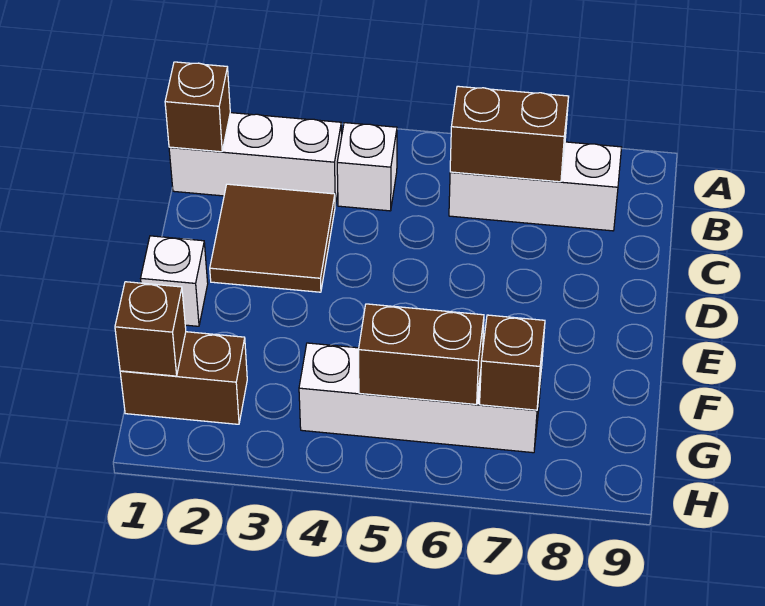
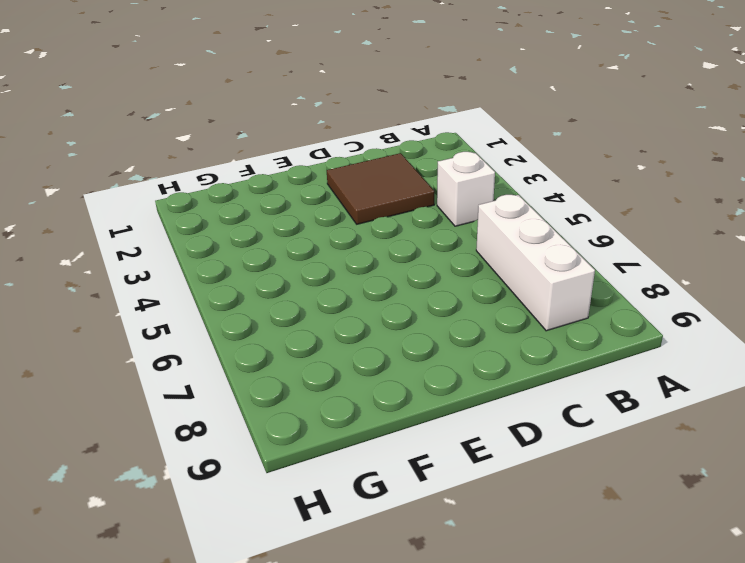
none -> white brick B1:B3 level 1
none -> white brick E1 level 1
none -> brown brick G1:G2 level 1

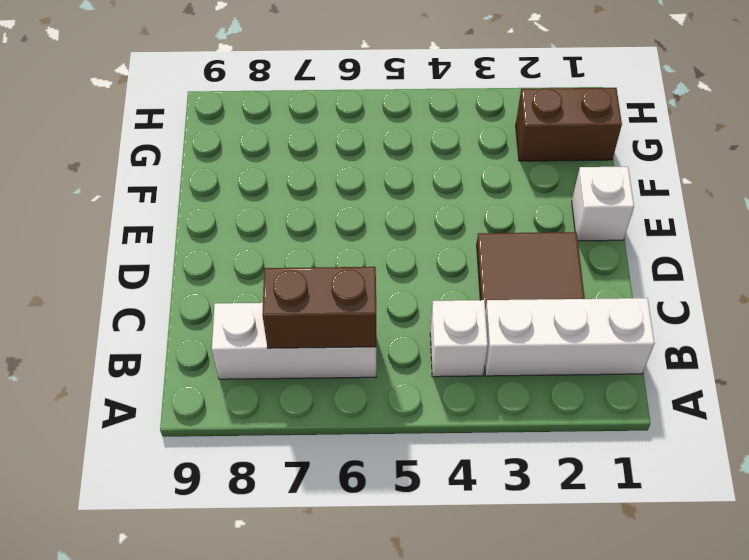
none -> white brick G4:G7 level 1
none -> brown brick B1 level 2
none -> brown brick G1 level 2

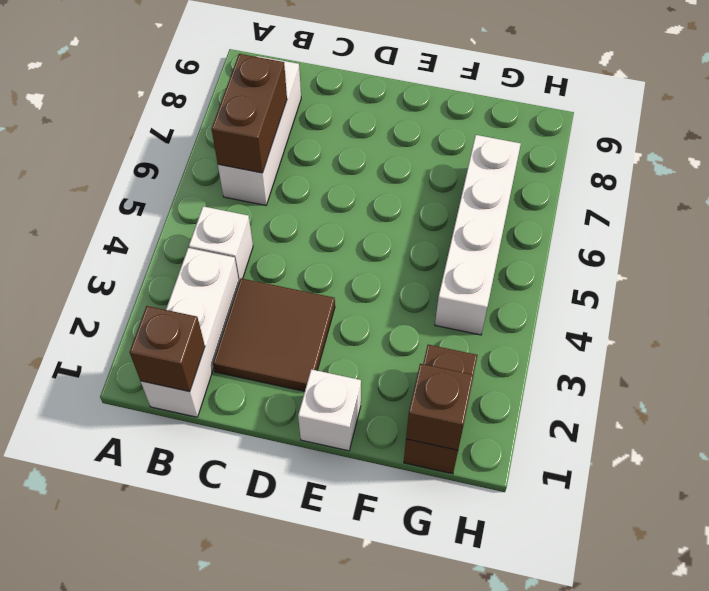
none -> brown brick G5:G6 level 2
none -> brown brick G7 level 2

